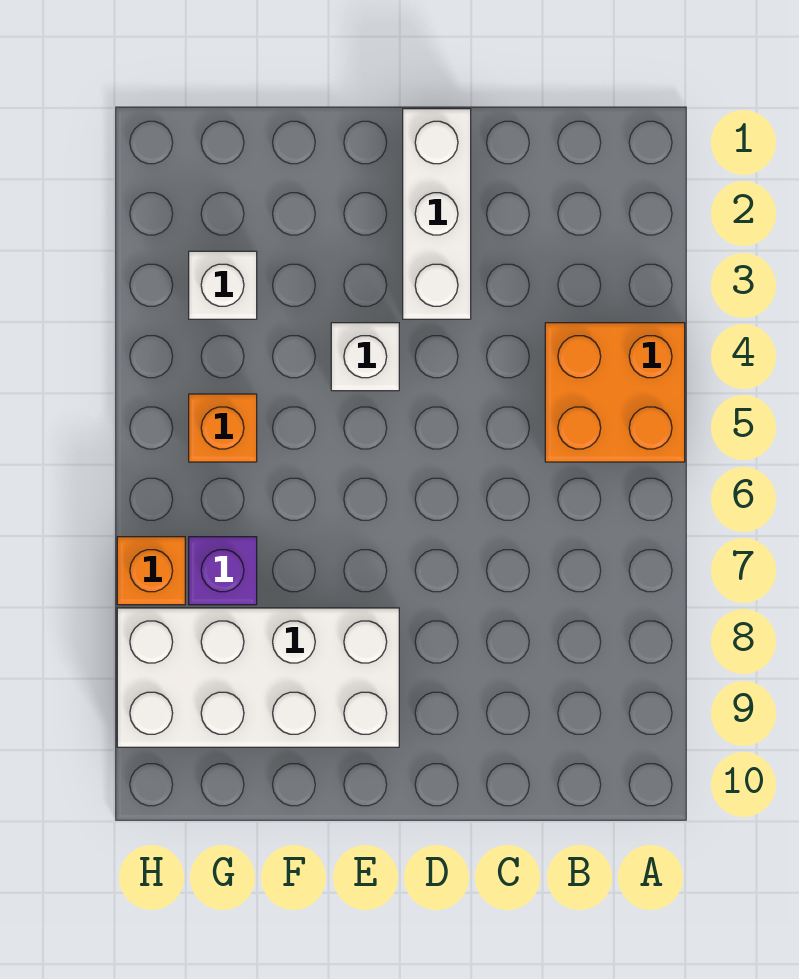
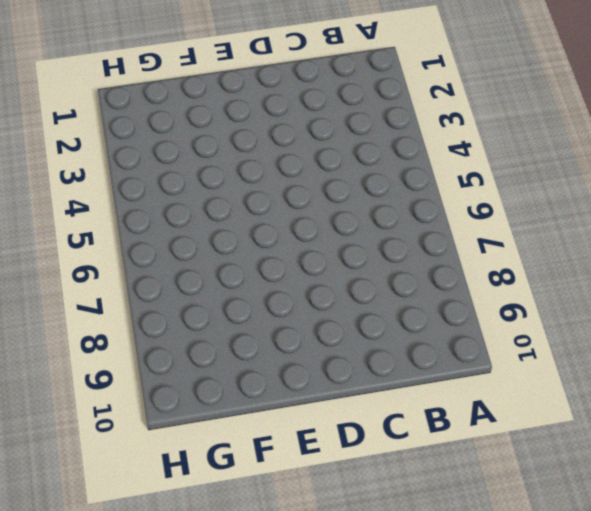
none -> orange brick A4:B5 level 1
none -> white brick D1:D3 level 1

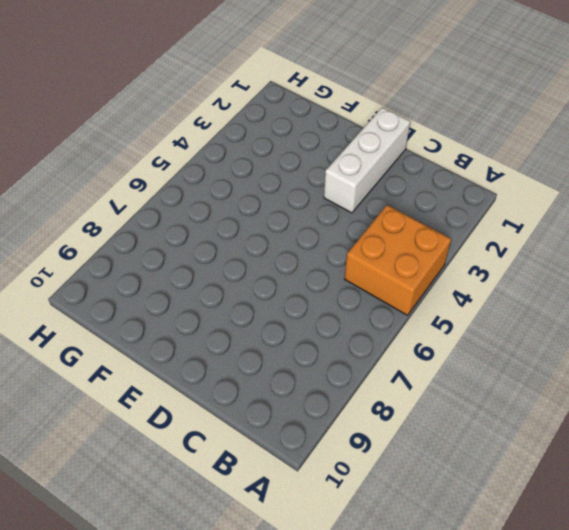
none -> white brick E4 level 1
none -> white brick E8:H9 level 1

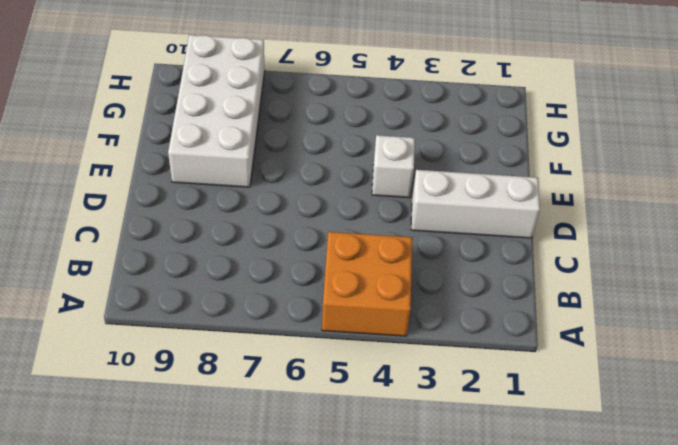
none -> white brick G3 level 1
none -> orange brick G5 level 1

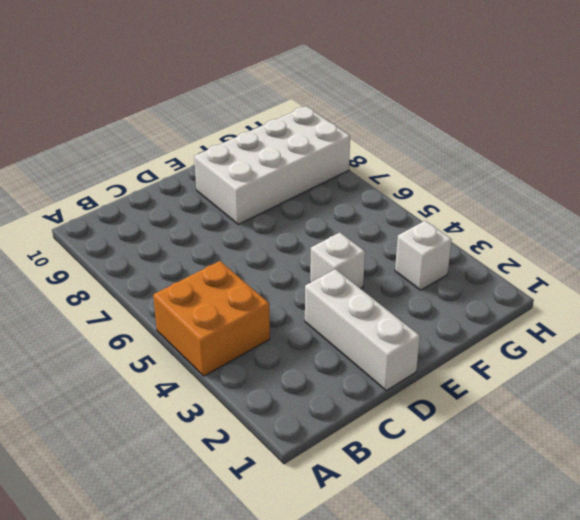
none -> orange brick G5 level 1
none -> purple brick G7 level 1

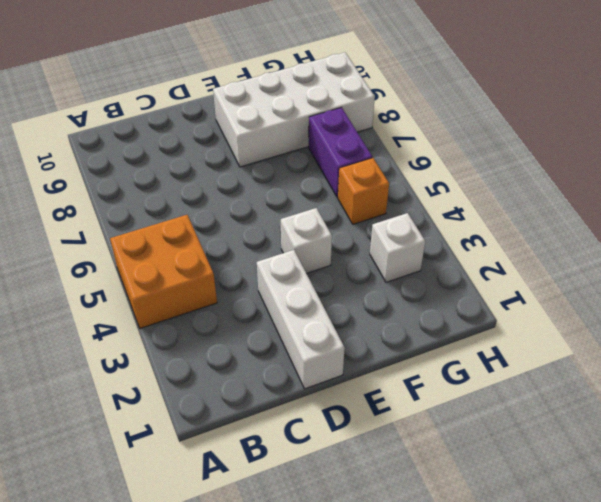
purple brick G6:G7 level 1 -> purple brick G7 level 1
none -> orange brick H7 level 1

